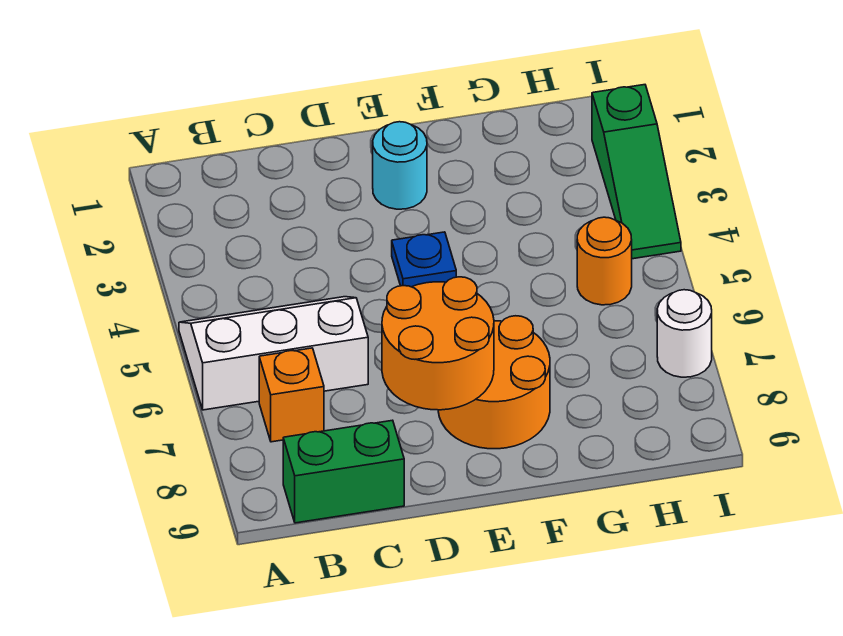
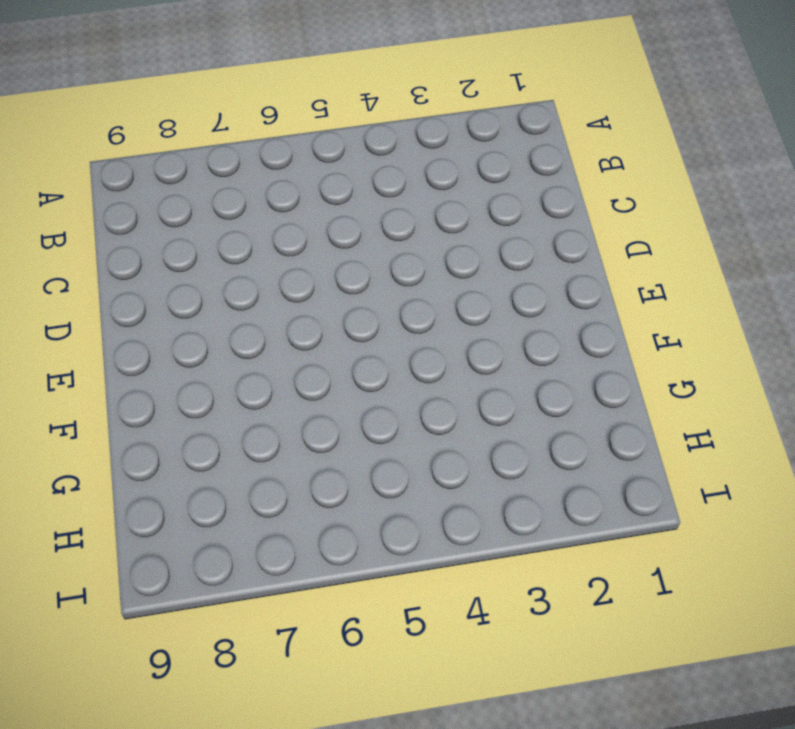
none -> white slope A5:C6 level 1 top 6
none -> orange brick B7 level 1

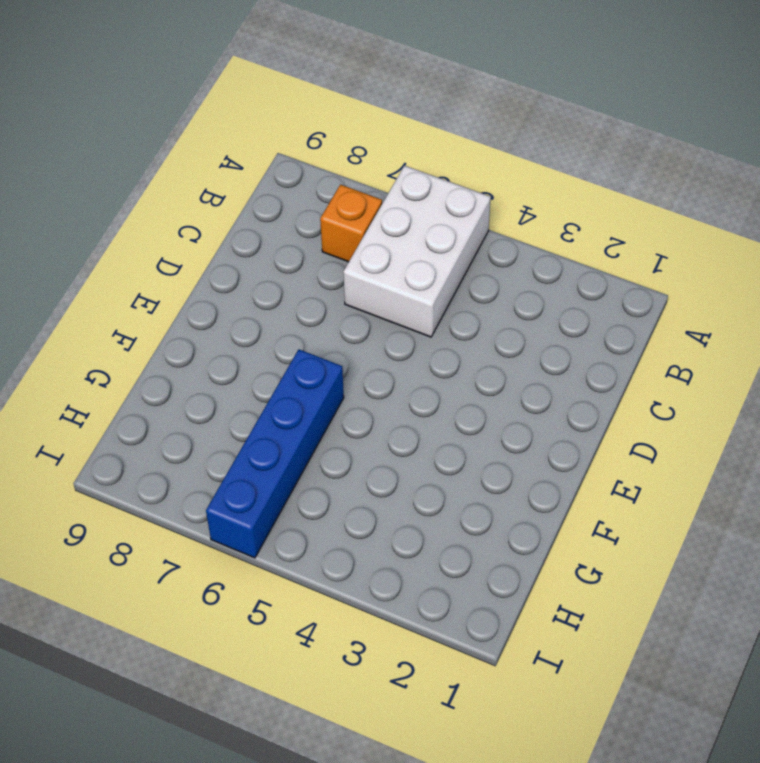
white brick A5:C6 level 1 -> white slope A5:C6 level 1 top 6
blue brick F6:I6 level 1 -> none
none -> green brick B9:C9 level 1
none -> cyan round brick E2 level 1

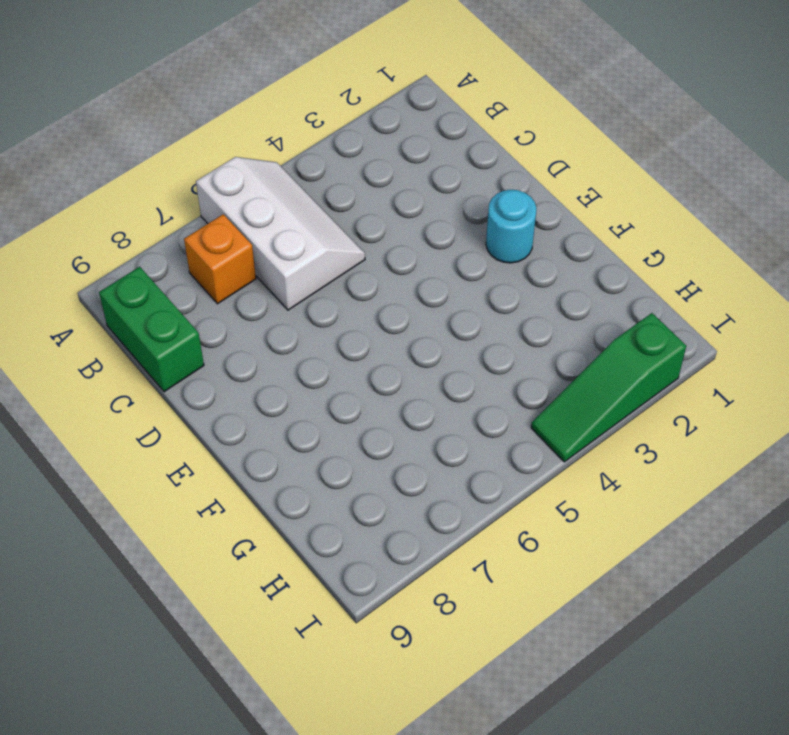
none -> blue plate E4 level 1
none -> orange round brick E7:F8 level 1

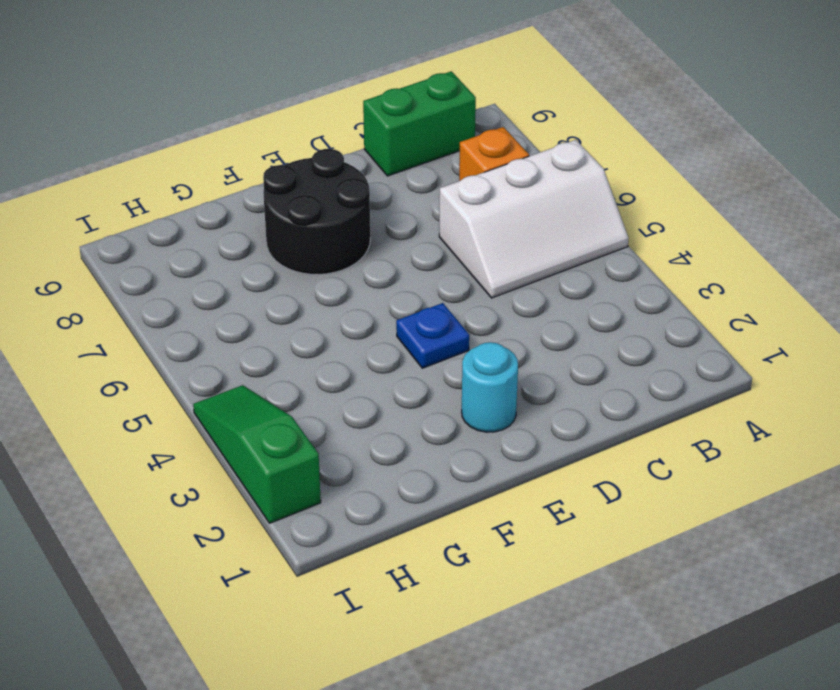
black round brick E7:F8 level 1 -> orange round brick E7:F8 level 1
none -> orange round brick H5 level 1
none -> white round brick I7 level 1

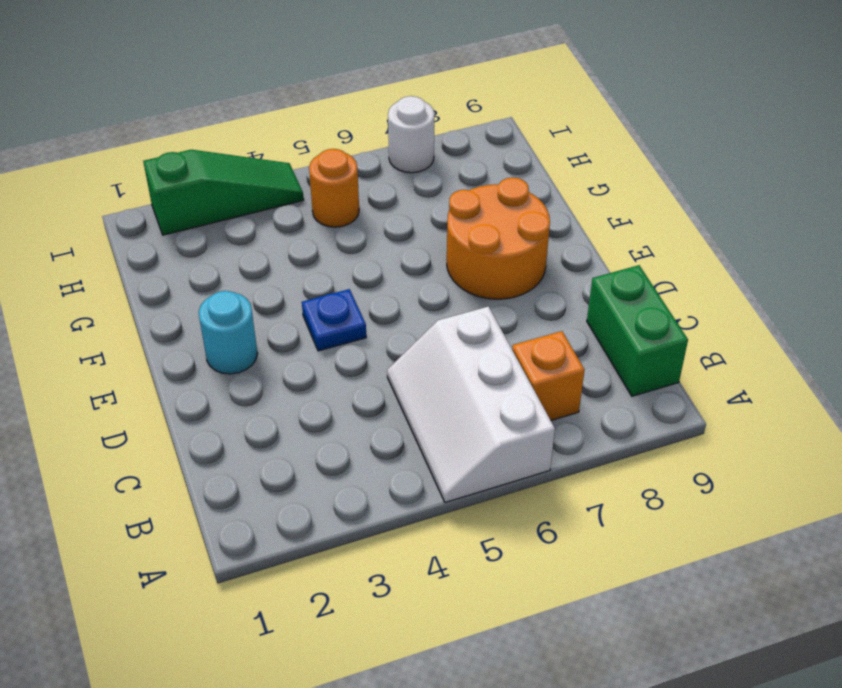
none -> orange round brick D7:E8 level 2

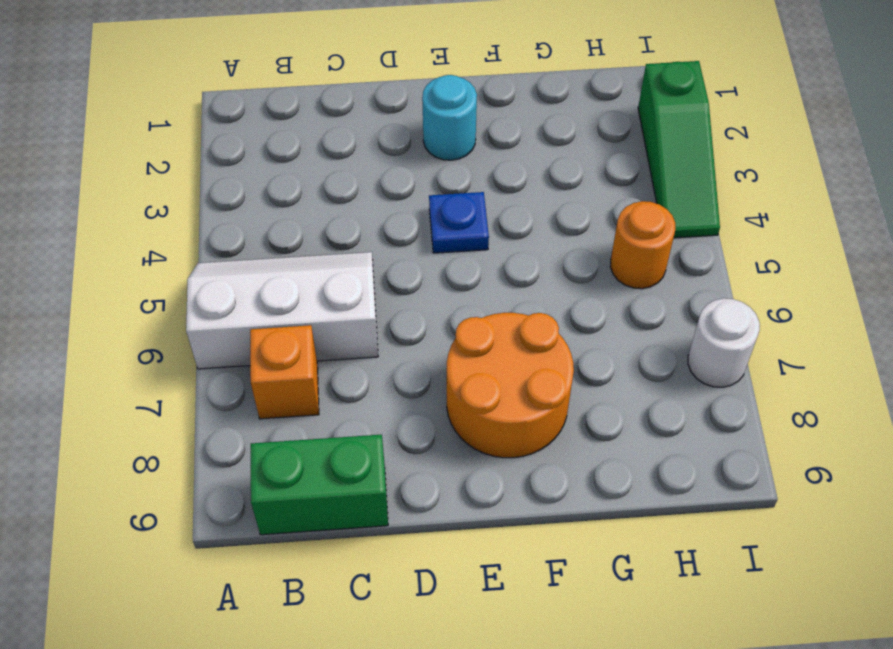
none -> orange round brick D7:E8 level 2

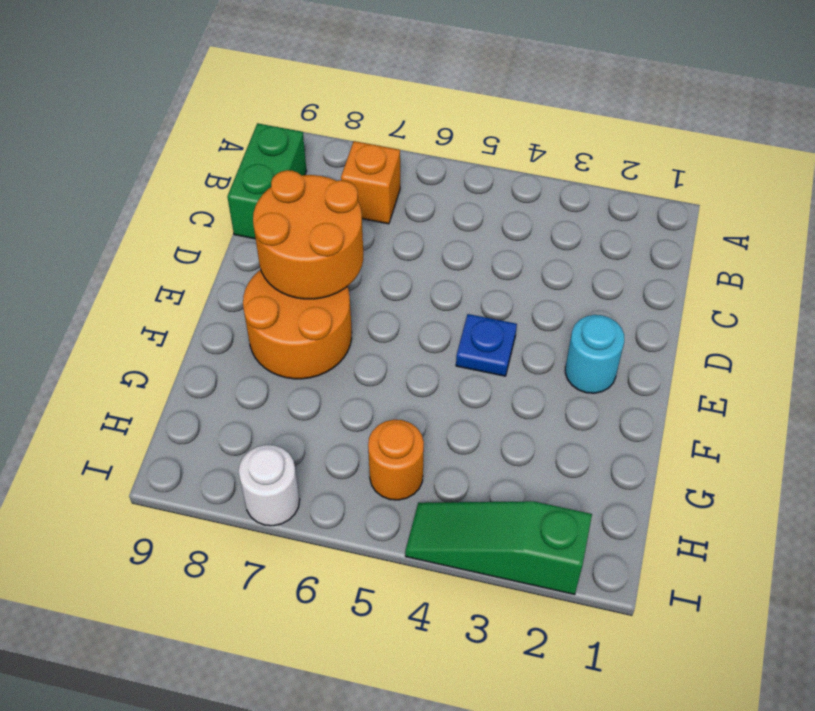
none -> white slope A5:C6 level 1 top 6

